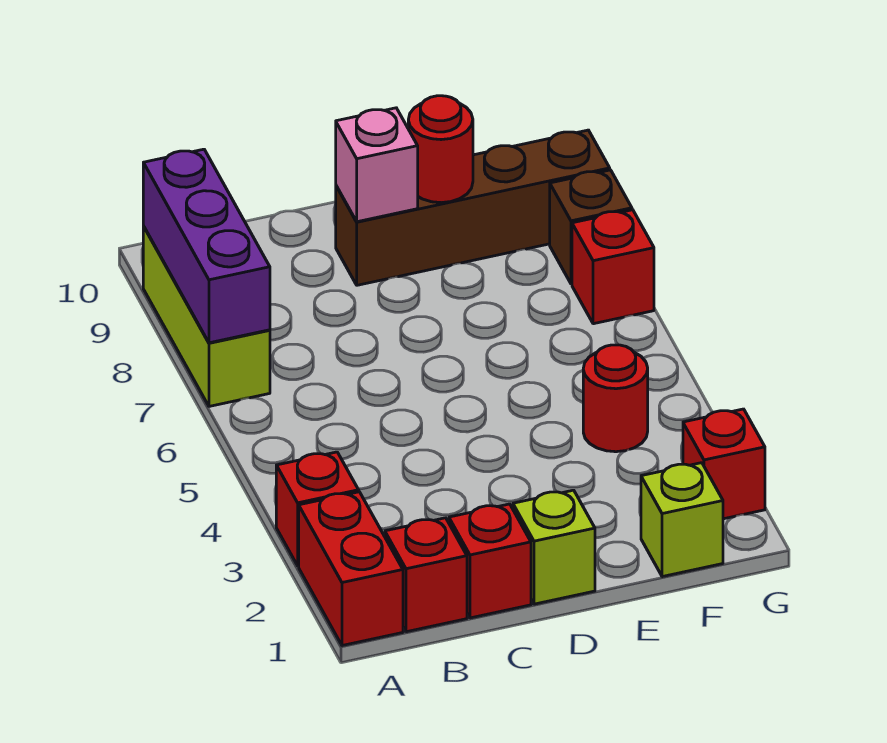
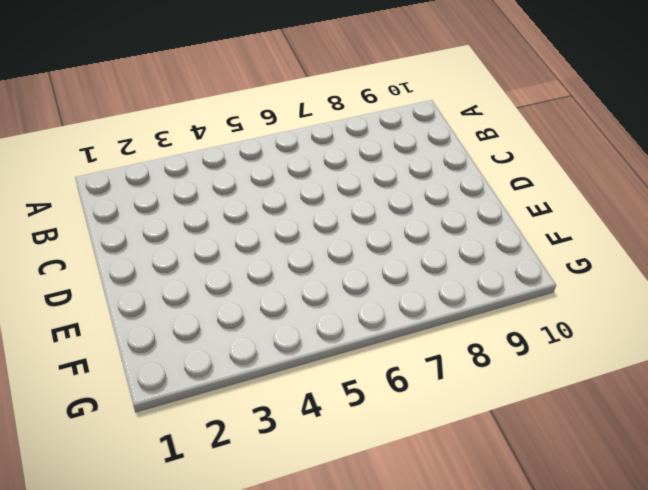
none -> red brick A1:A2 level 1
none -> red brick A3 level 1
none -> lime brick A7:A9 level 1

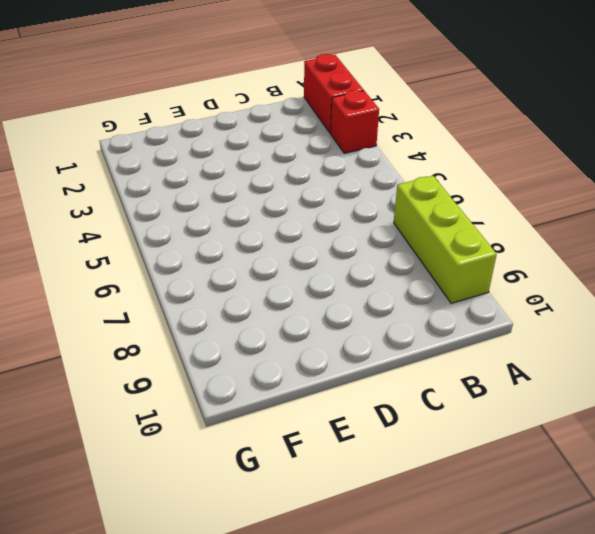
none -> red brick B1 level 1
none -> red brick C1 level 1
none -> lime brick D1 level 1

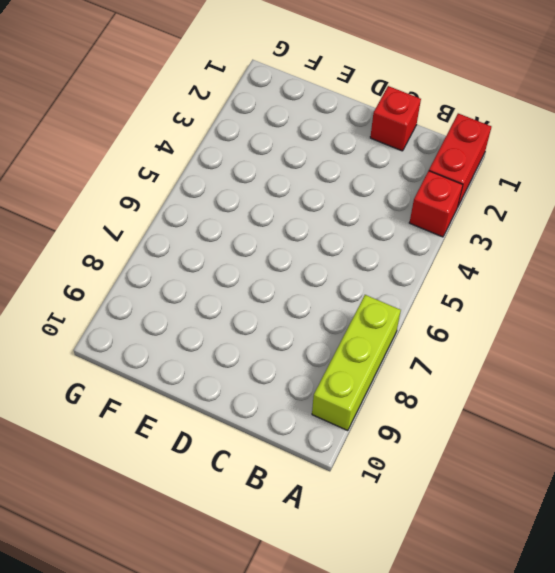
none -> red brick B1 level 1
none -> lime brick D1 level 1
none -> brown brick D9:G9 level 1

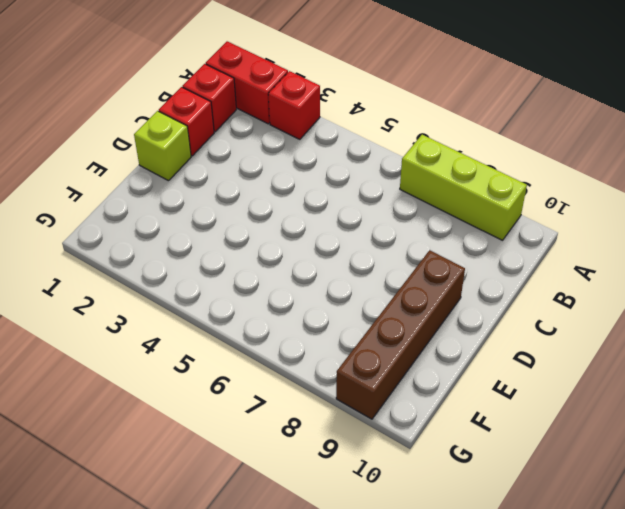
none -> lime brick F1 level 1
none -> red round brick F4 level 1
none -> red brick G2 level 1

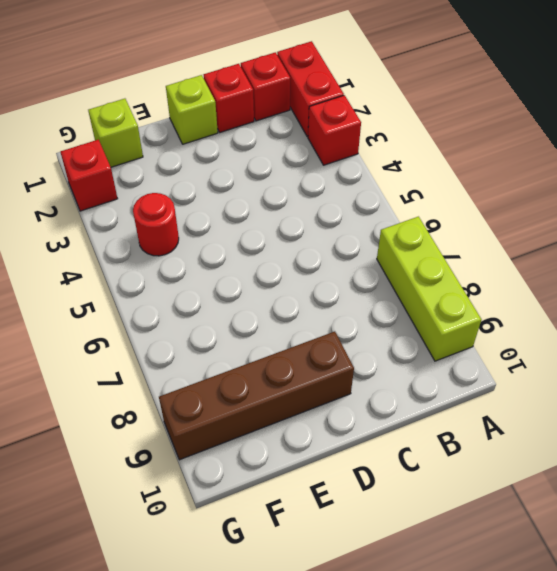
none -> red brick G7 level 1
none -> brown brick G8 level 1
none -> purple brick A7:A9 level 2

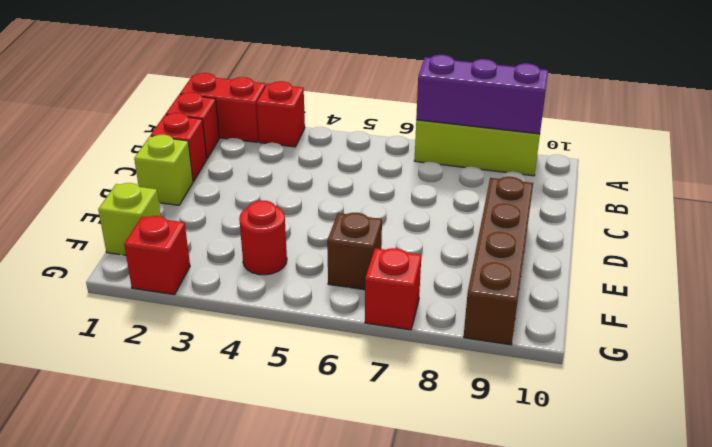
brown brick F6 level 1 -> brown brick G8 level 1
none -> pink brick D9 level 2
none -> red round brick E9 level 2

